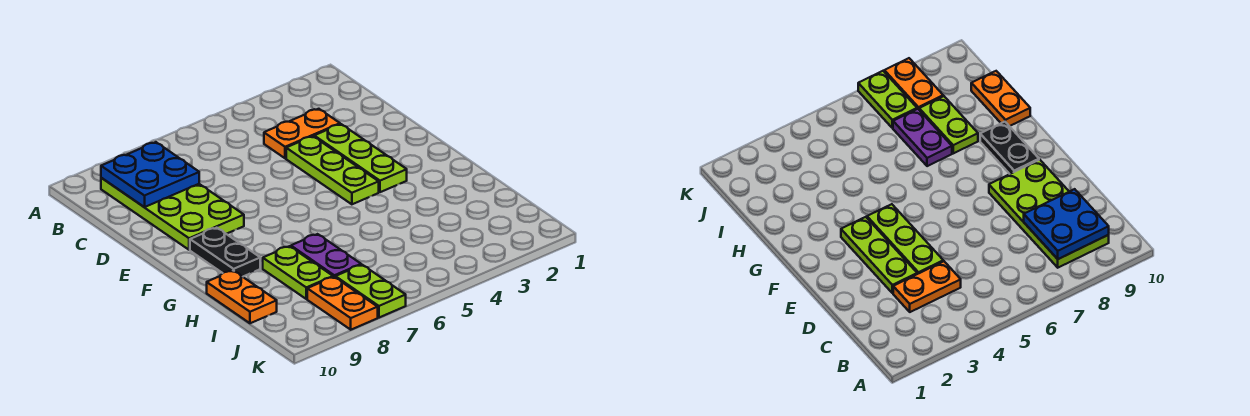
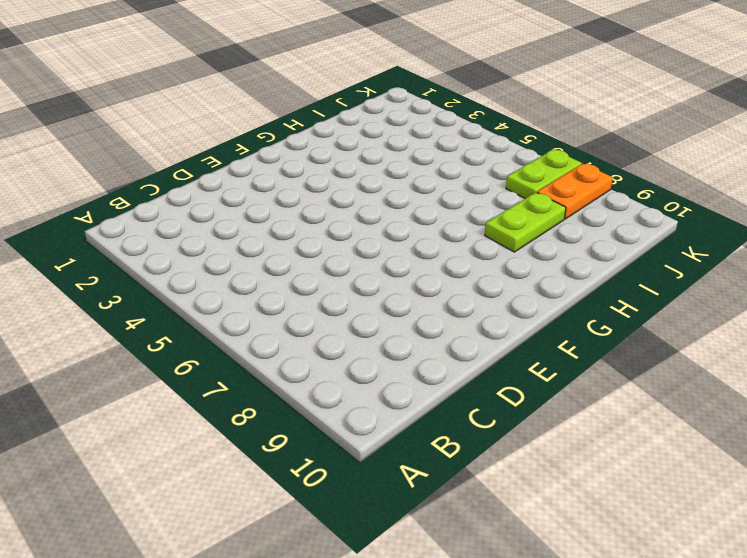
none -> lime plate B8:E9 level 1
none -> orange plate C3:C4 level 1

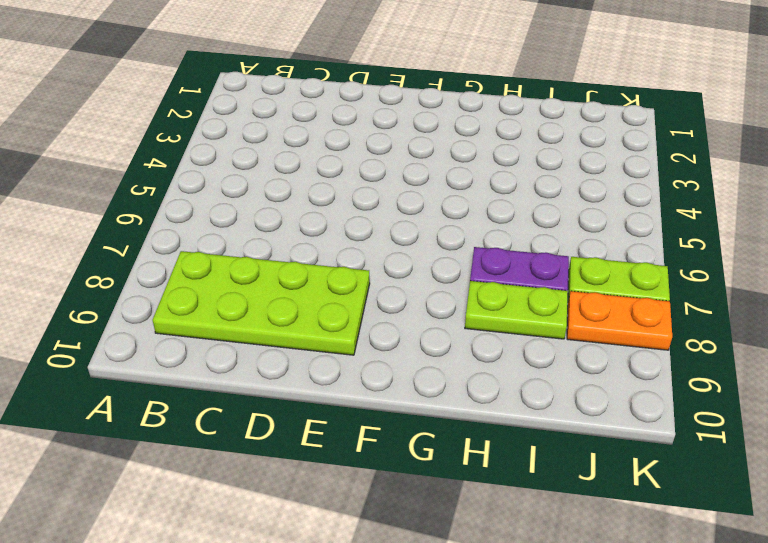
none -> orange plate C3:C4 level 1
none -> lime plate D3:F3 level 1

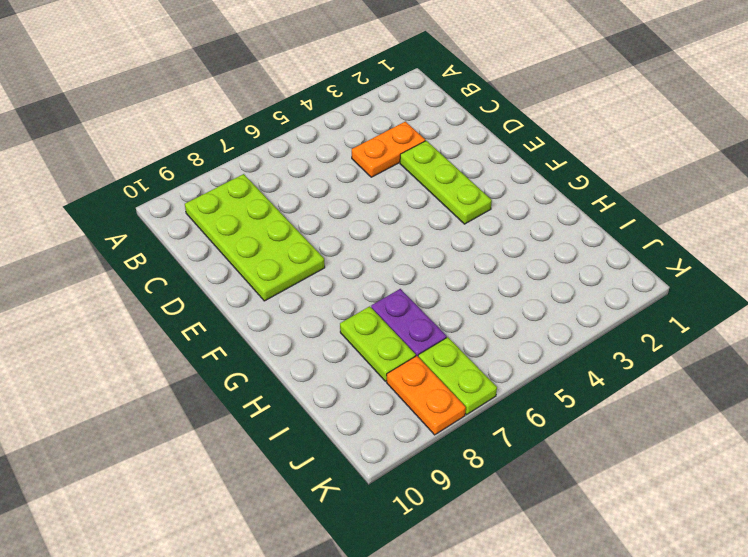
none -> lime plate D4:F4 level 1
none -> black plate F9:G9 level 1

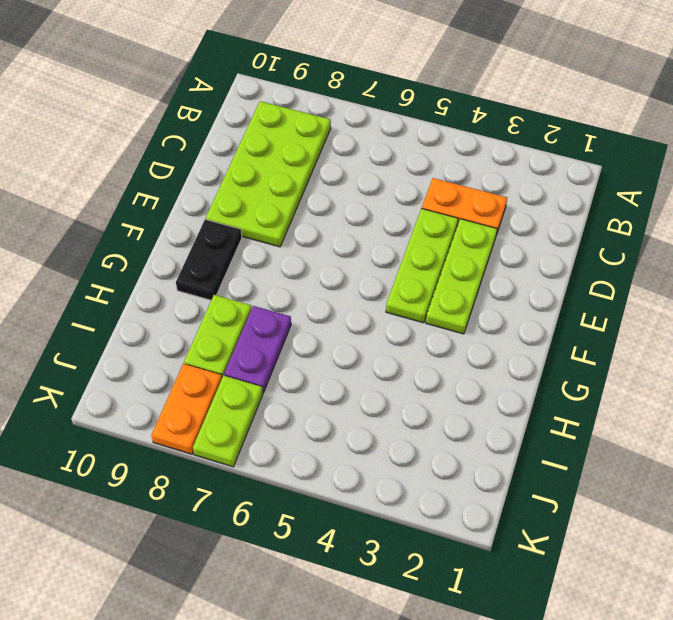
none -> orange plate H10:I10 level 1
none -> blue plate B8:C9 level 2

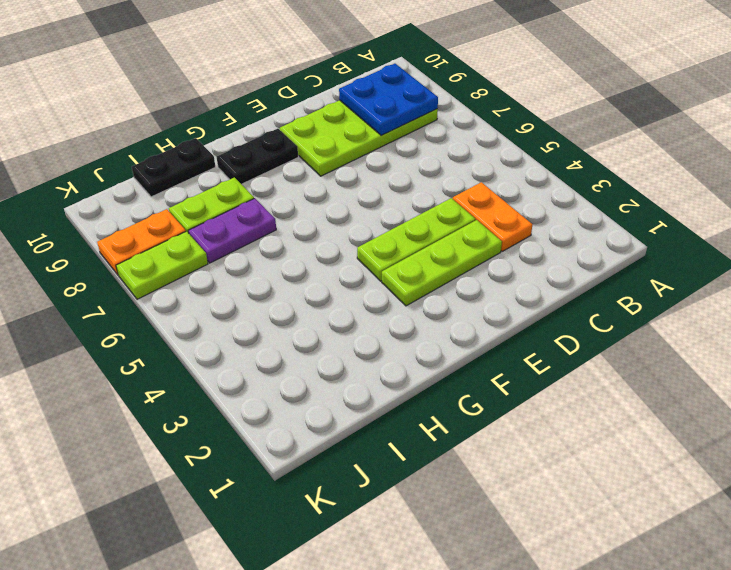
black plate H10:I10 level 1 -> orange plate H10:I10 level 1

